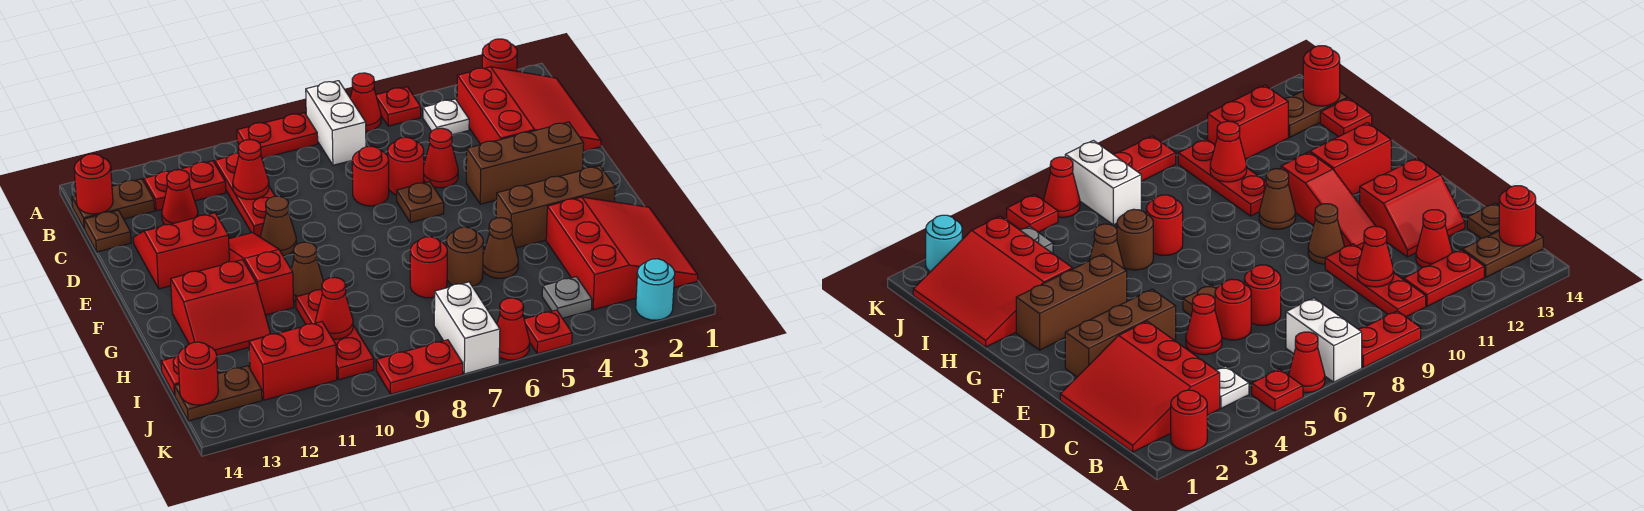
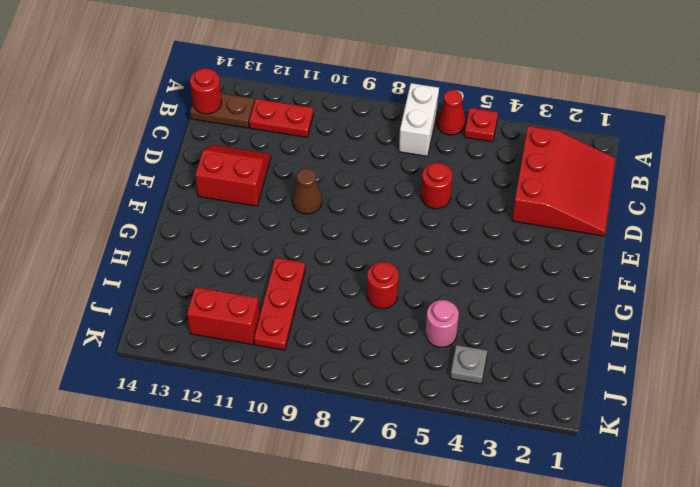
pink round brick I5 level 1 -> none
none -> red round brick A2 level 1
none -> red plate A8:A9 level 1
none -> white plate B4 level 1
none -> red plate B10:D10 level 1

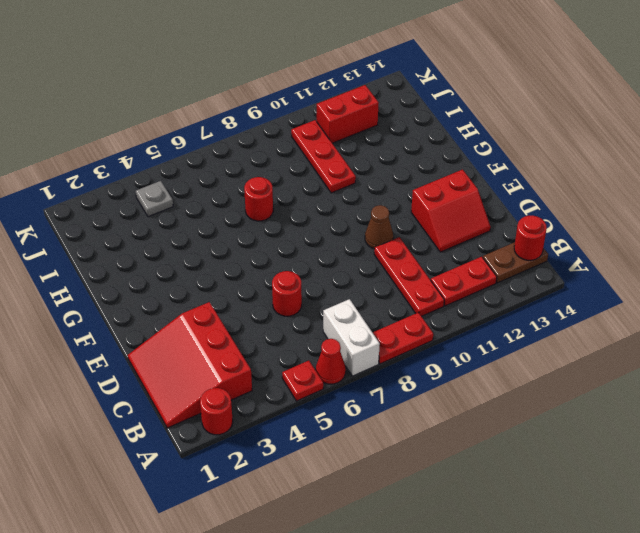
none -> white plate B4 level 1
none -> red cone C12 level 1
none -> brown plate C14 level 1
none -> red cone D5 level 1

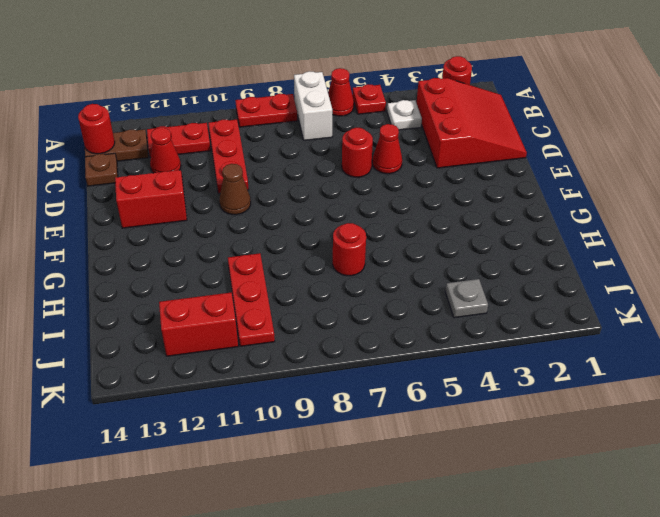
none -> red round brick D7 level 1
none -> brown brick E2:E4 level 1
none -> brown plate E6 level 1
none -> red slope E11:G11 level 1 top G

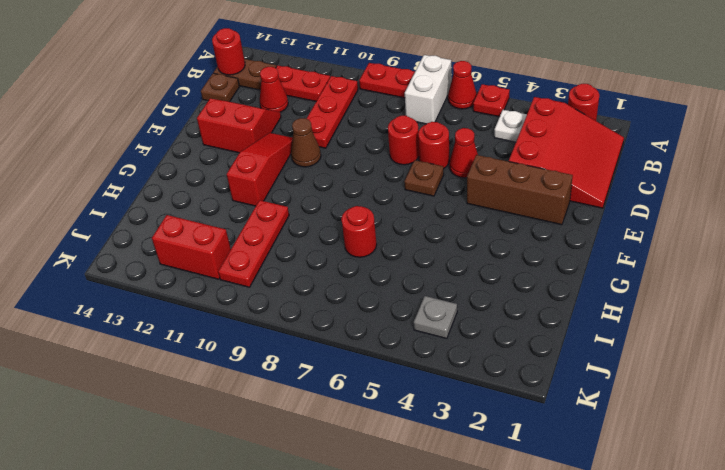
none -> brown brick G2:G4 level 1
none -> brown cone G10 level 1
none -> red slope G12:H13 level 1 top G
none -> red slope H1:J3 level 1 top 3

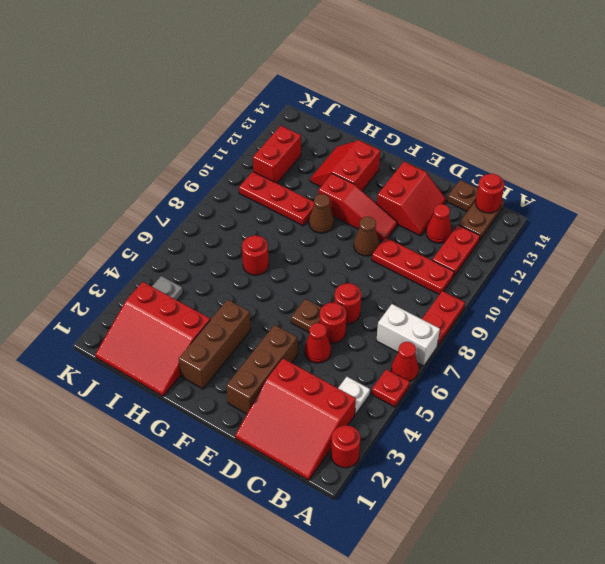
none -> brown cone H5 level 1
none -> brown round brick H6 level 1
none -> red plate I14 level 1
none -> white brick J7:K7 level 1

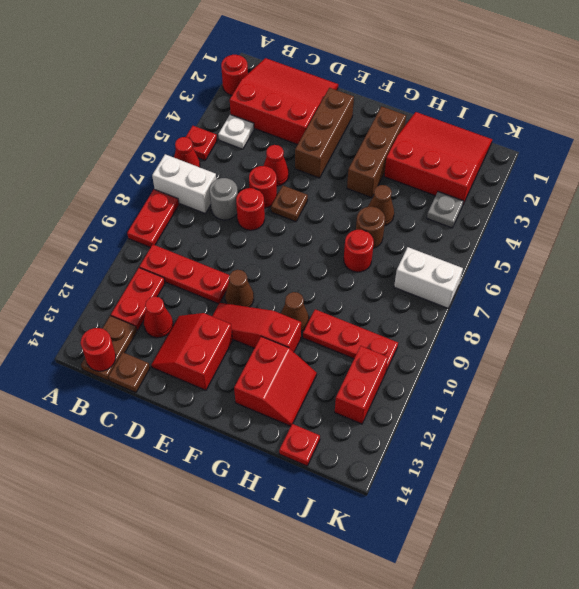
grey round brick C7 level 1 -> none
none -> brown plate J13:J14 level 1
none -> cyan round brick K2 level 1
none -> red plate K5 level 1
none -> red cone K6 level 1

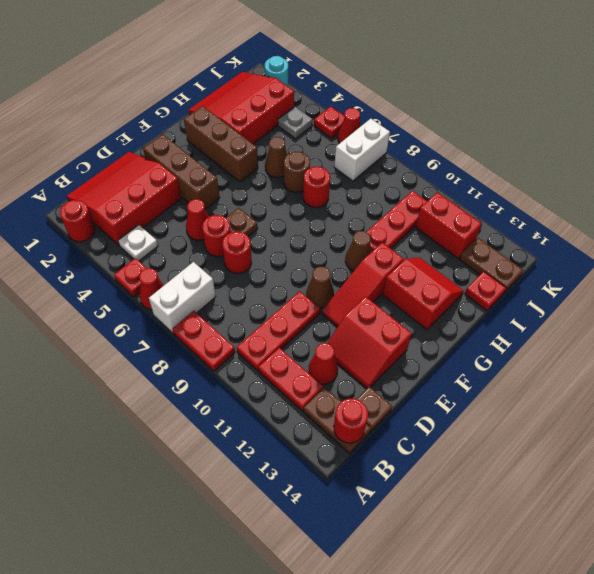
none -> red plate K8:K9 level 1
none -> red cone C10 level 2
none -> red cone I10 level 2
none -> red round brick J14 level 2

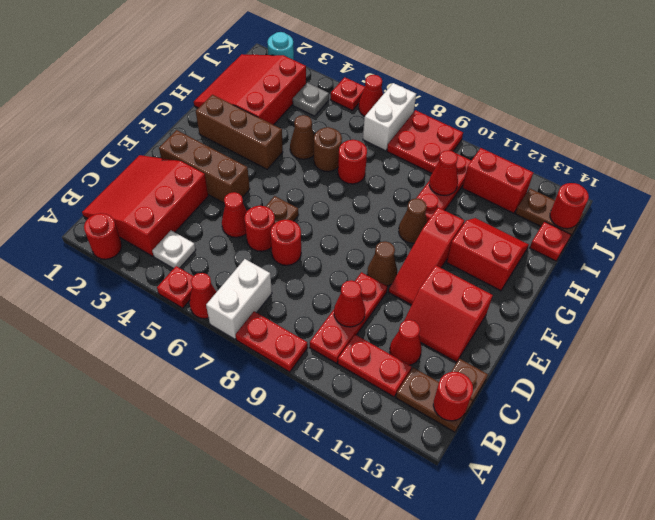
red plate J8:K9 level 1 -> red plate K8:K9 level 1

